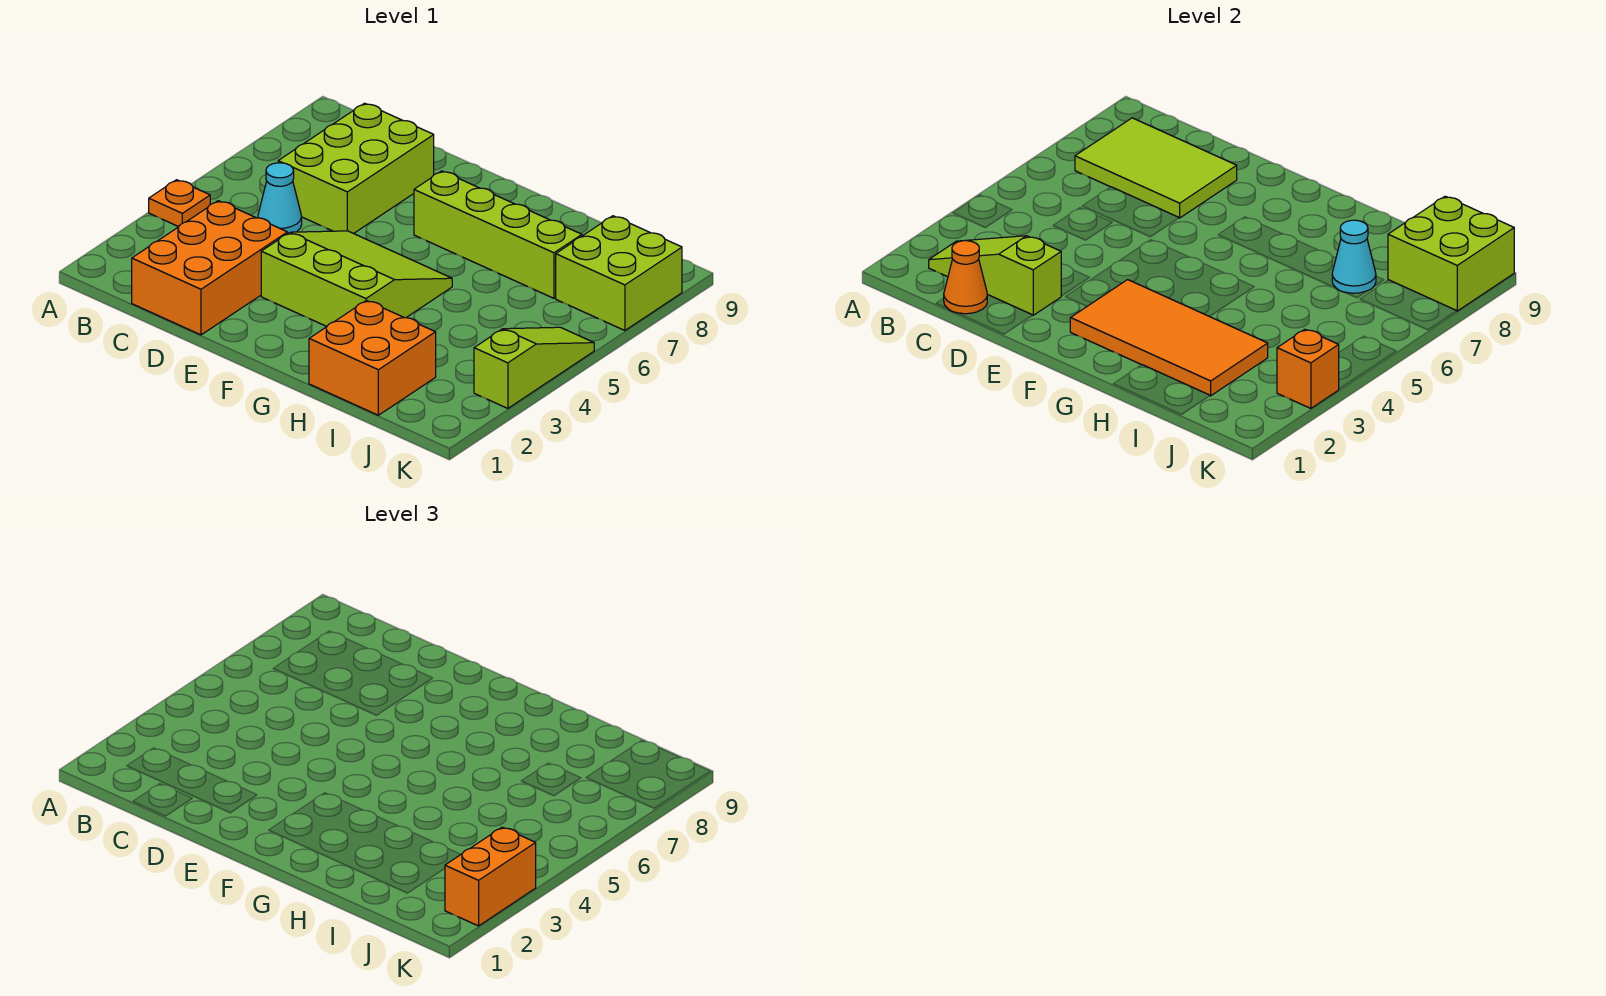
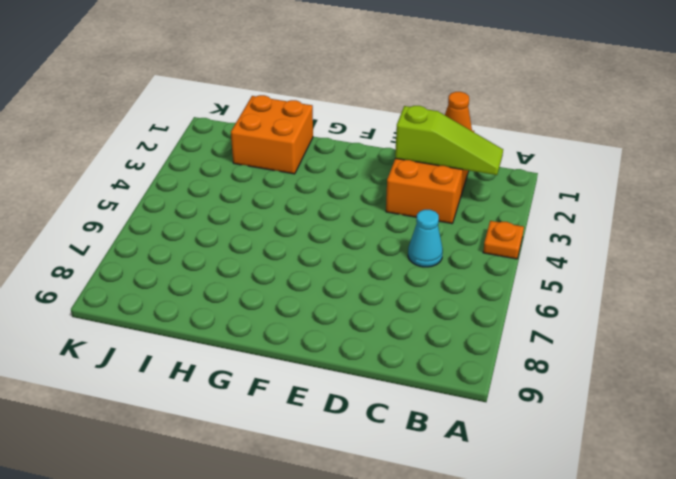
none -> lime brick C6:D8 level 1
none -> lime slope E3:G5 level 1 top 3
none -> lime brick F7:I7 level 1

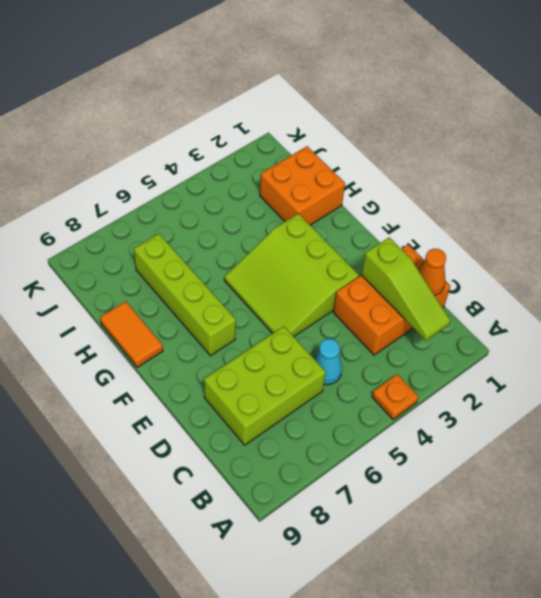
orange tile G9:H9 level 1 -> none
none -> lime brick J7:K8 level 1
none -> lime slope K3:K5 level 1 top 3
none -> lime tile B7:D8 level 2

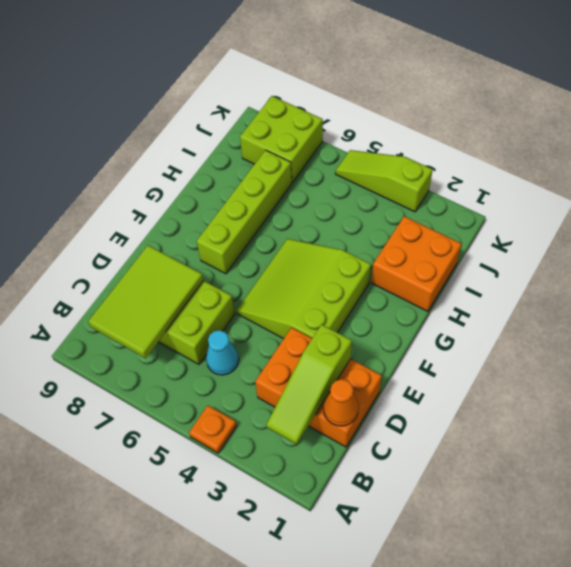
none -> orange tile F2:I3 level 2
none -> cyan cone I7 level 2
none -> lime brick J8:K9 level 2

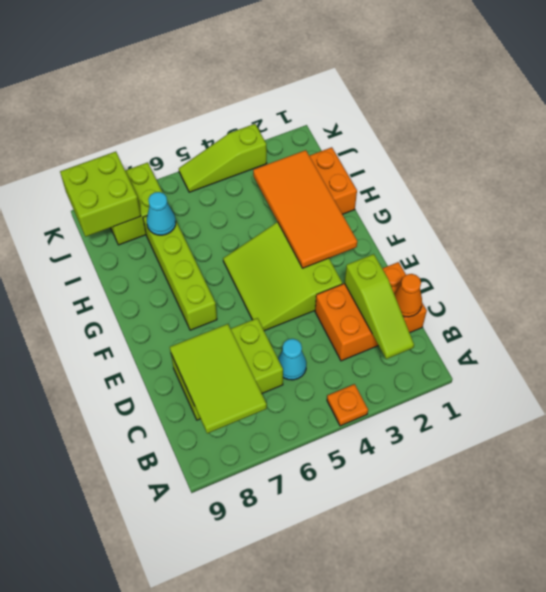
none -> orange brick K3 level 2
none -> orange brick K2:K3 level 3

